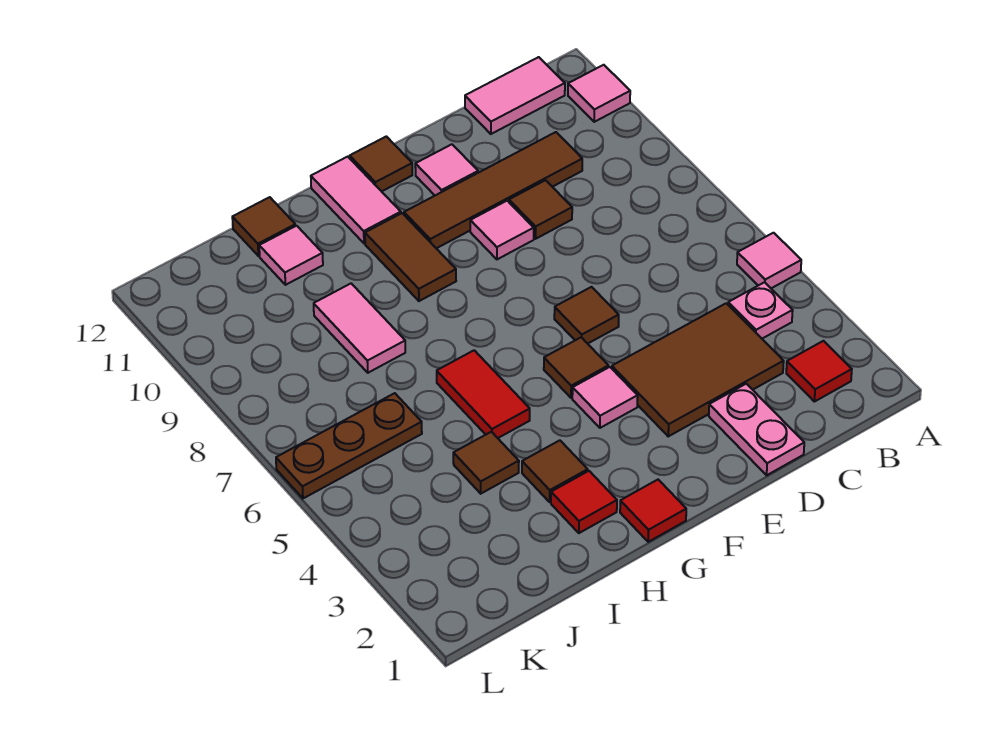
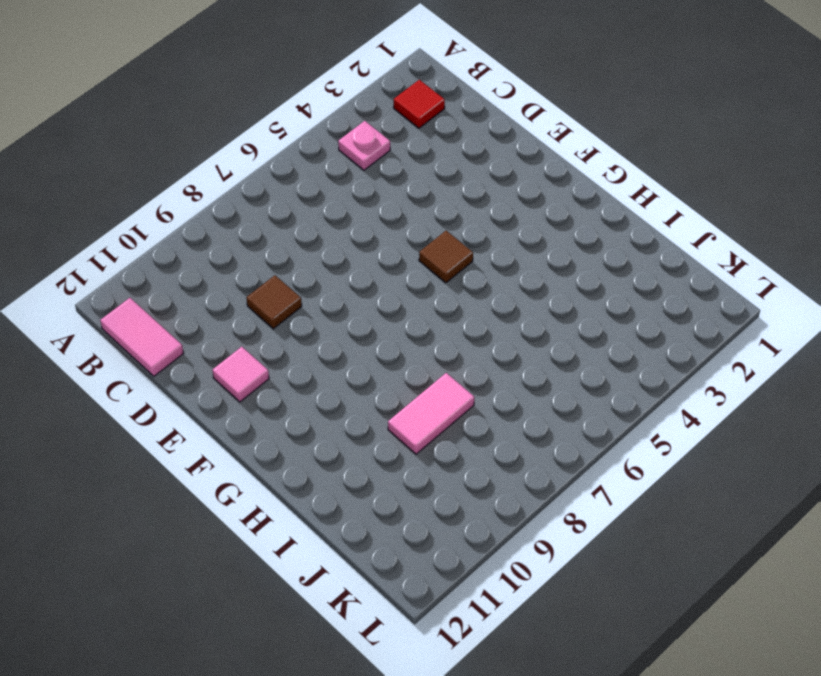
none -> pink tile A5 level 1
none -> pink tile A11 level 1
none -> brown tile C3:E4 level 1

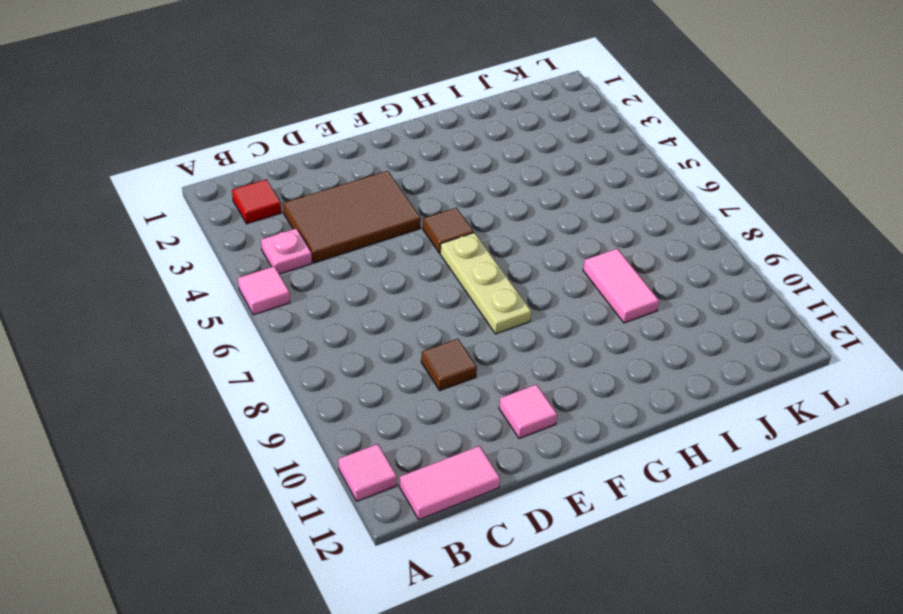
tan plate F6:F8 level 1 -> none
none -> brown tile C10:F10 level 1
none -> pink plate D1:D2 level 1
none -> brown tile E6 level 1

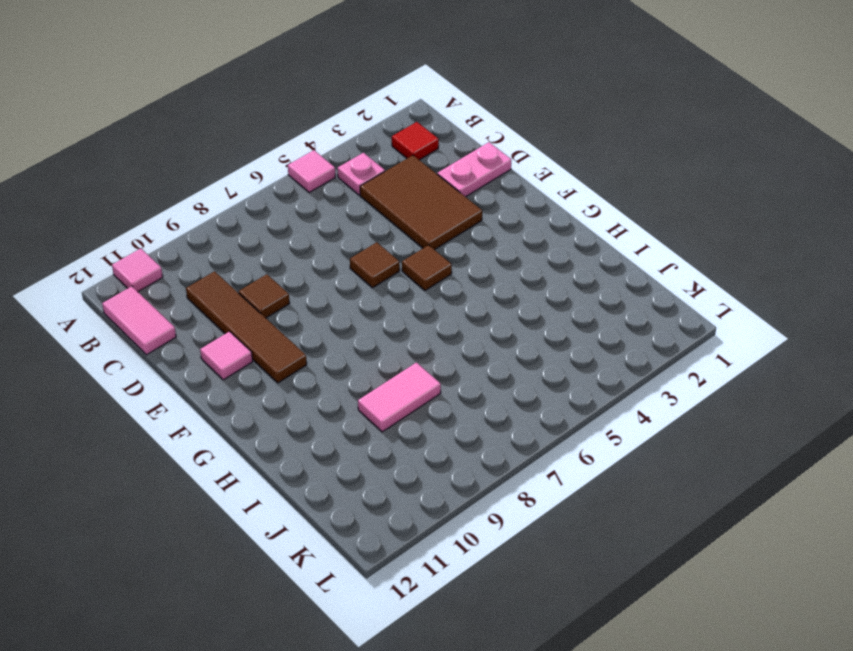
none -> pink tile E9 level 1
none -> pink tile F4 level 1
none -> brown tile F12 level 1

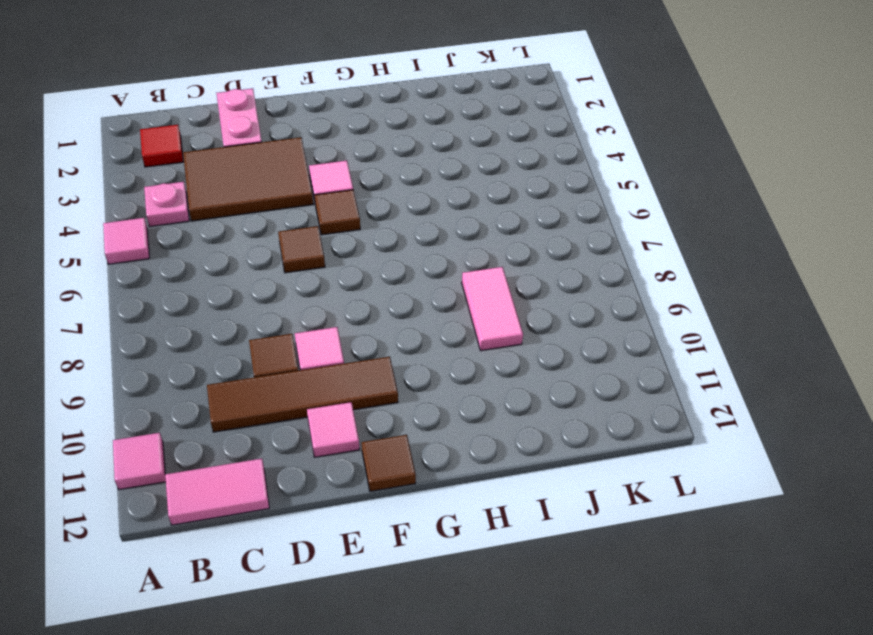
none -> red tile G1 level 1
none -> brown tile G9:G10 level 1
none -> pink tile G11:G12 level 1

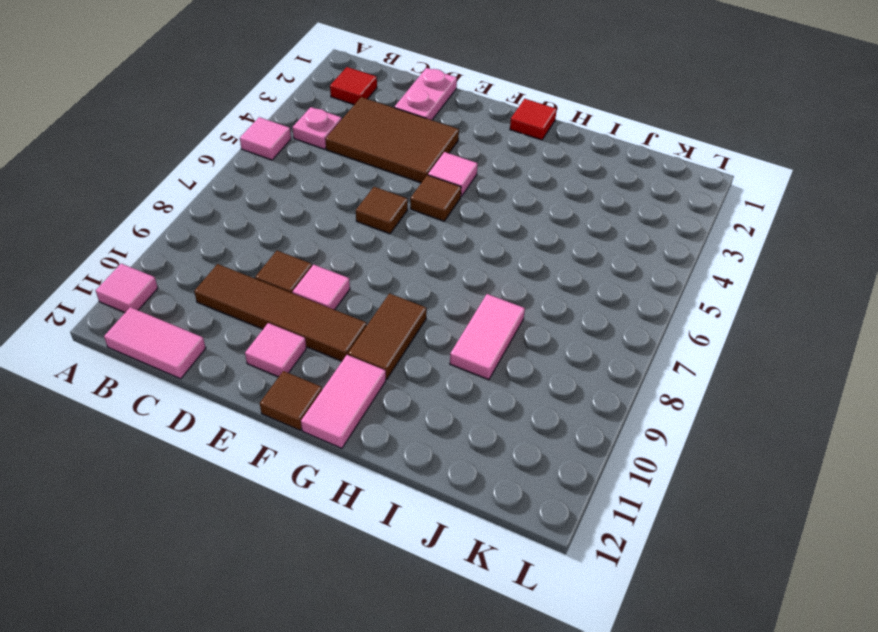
none -> red tile H2 level 1
none -> brown tile H3 level 1
none -> red tile H5:H6 level 1

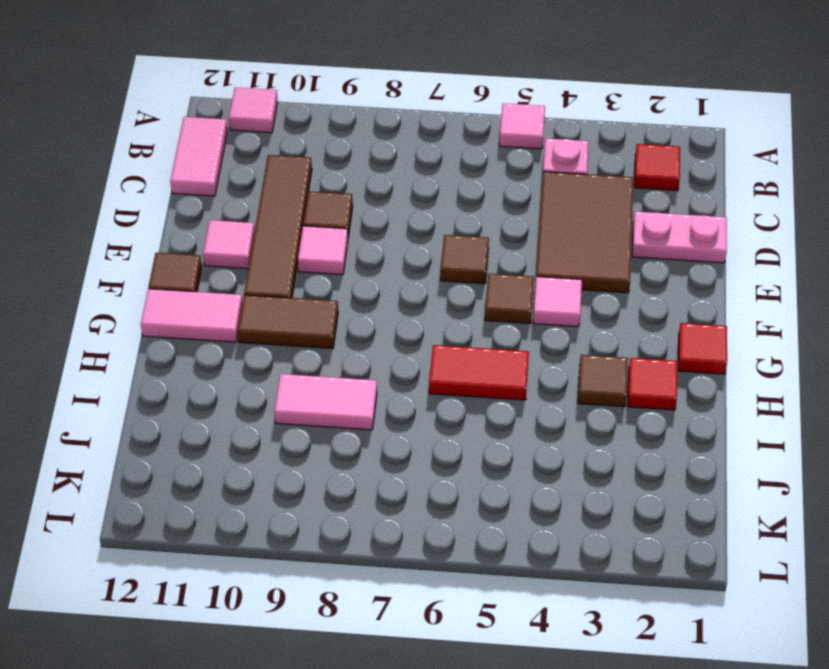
none -> brown tile I4 level 1
none -> pink tile I11 level 1
none -> brown tile I12 level 1

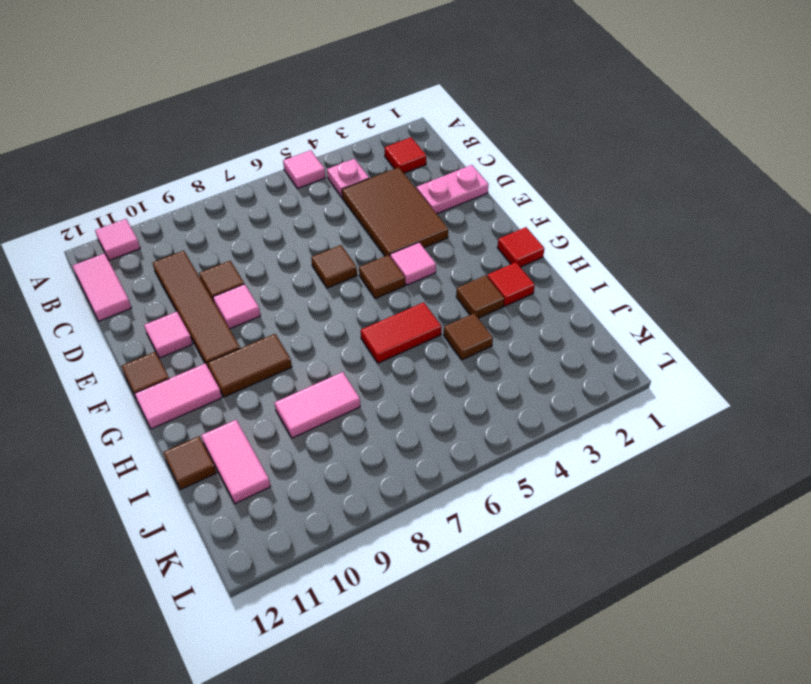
pink tile I11:J11 level 1 -> pink tile I11 level 1
none -> brown plate J6:L6 level 1

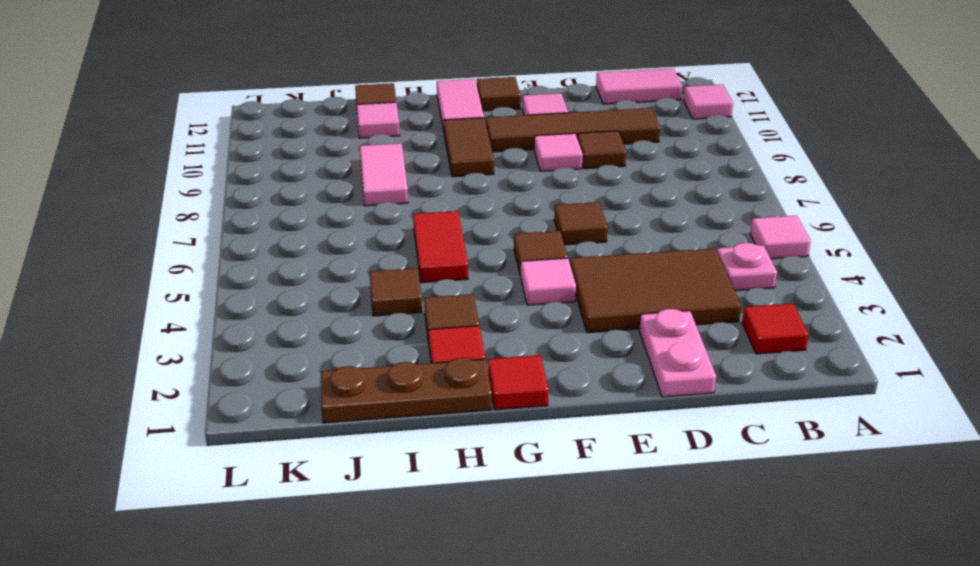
brown plate H1:J1 level 1 -> brown plate J6:L6 level 1

